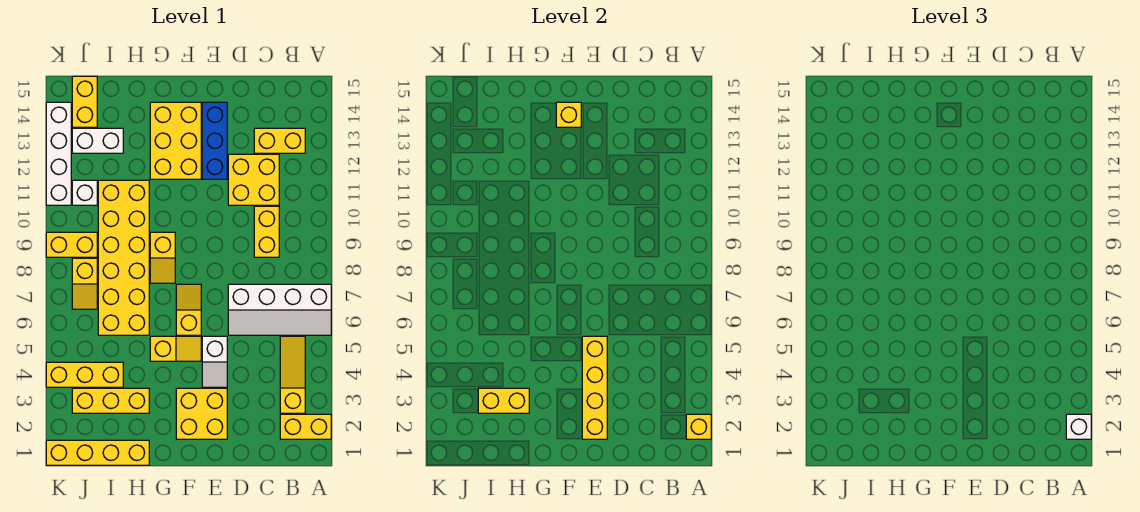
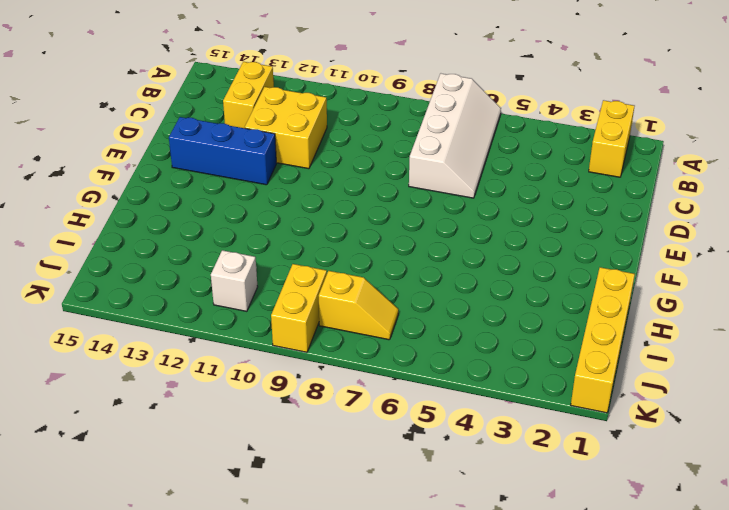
none -> yellow slope B3:B5 level 1 top 3
none -> yellow brick C9:C10 level 1
none -> yellow brick E2:F3 level 1

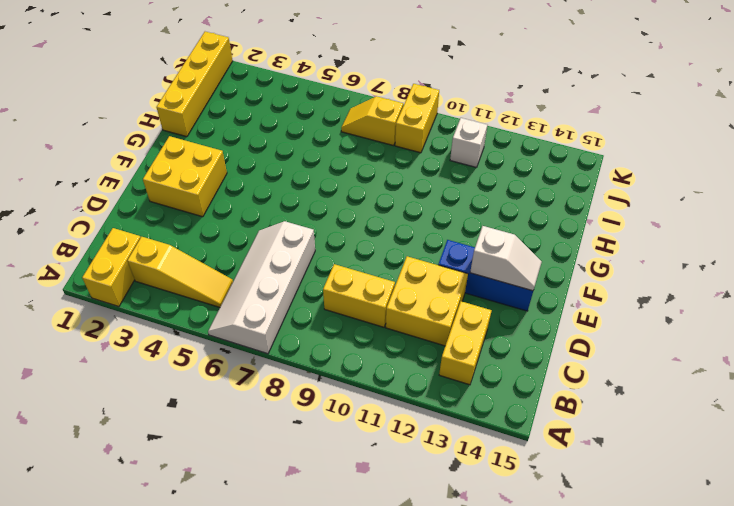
white slope E13:E14 level 2 top 13 -> white slope E4:E5 level 1 top 5
none -> yellow slope F5:G5 level 1 top G
none -> yellow slope F6:F7 level 1 top 6
none -> yellow brick F12:G14 level 1

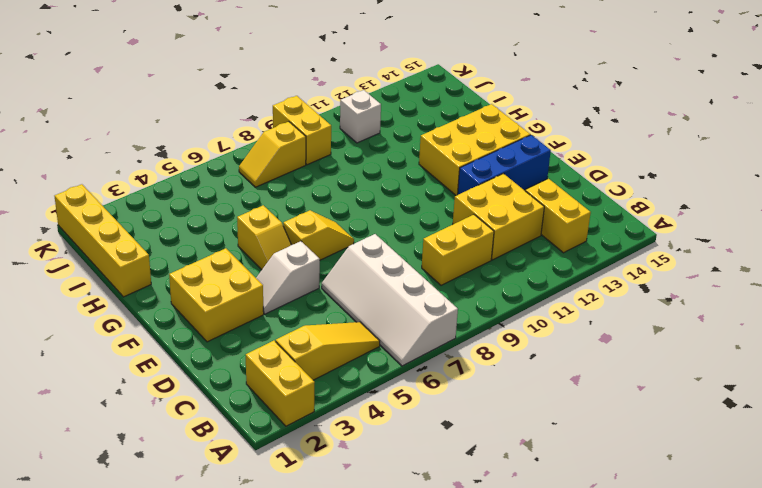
none -> yellow slope G8:G9 level 1 top 9
none -> yellow brick H3:J3 level 1
none -> yellow brick H6:I11 level 1

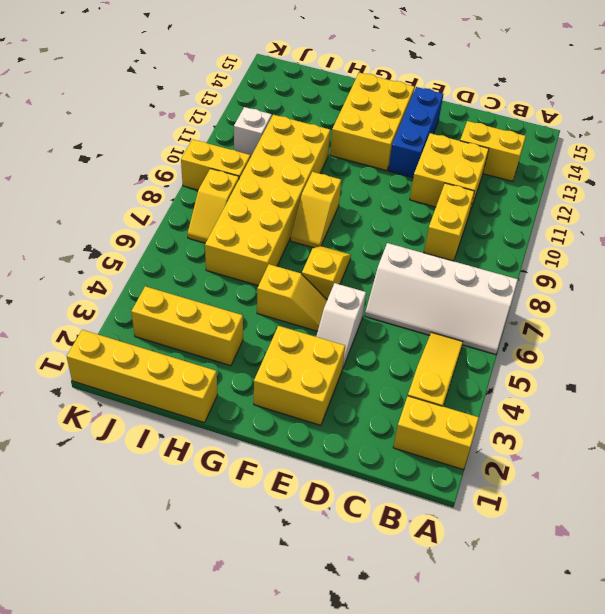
none -> yellow brick I4:K4 level 1
none -> white brick I13:J13 level 1
none -> yellow brick J14:J15 level 1

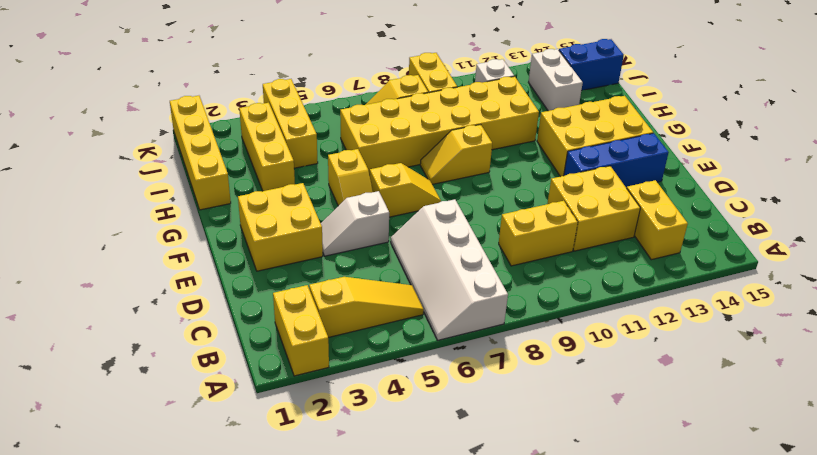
blue brick J14:J15 level 1 -> yellow brick J14:J15 level 1
none -> white brick K11:K14 level 1
none -> yellow brick A2 level 2
none -> yellow brick E2:E5 level 2

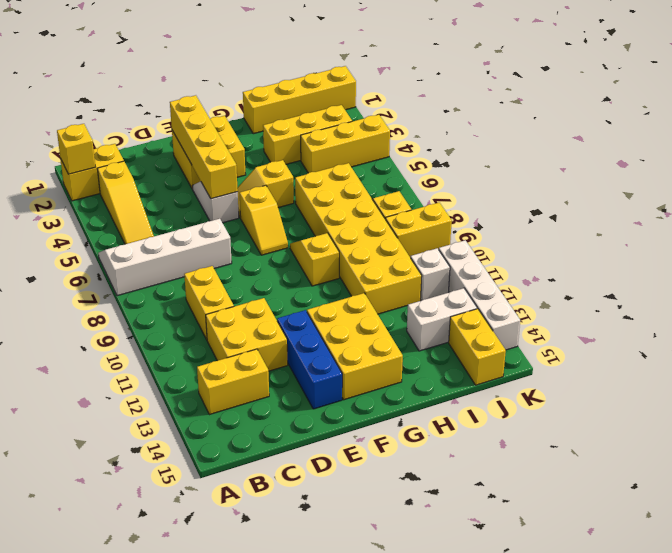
none -> yellow brick F14 level 2
none -> yellow brick H3:I3 level 2
none -> white brick A2 level 3

